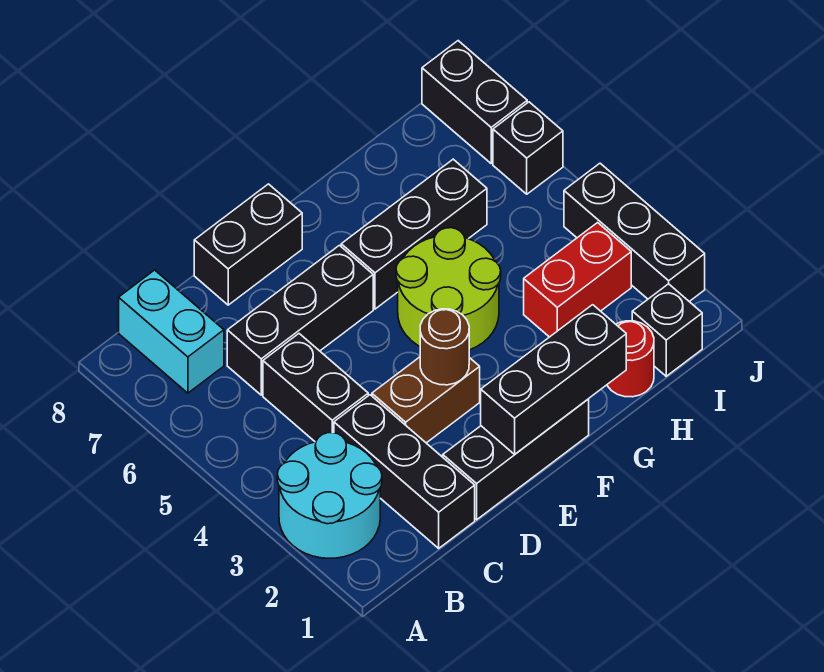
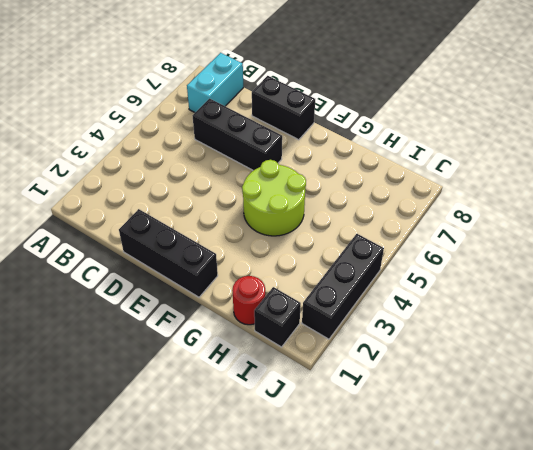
none -> cyan round brick A2:B3 level 1
none -> black brick C1:C3 level 1
none -> black brick C4:C5 level 1

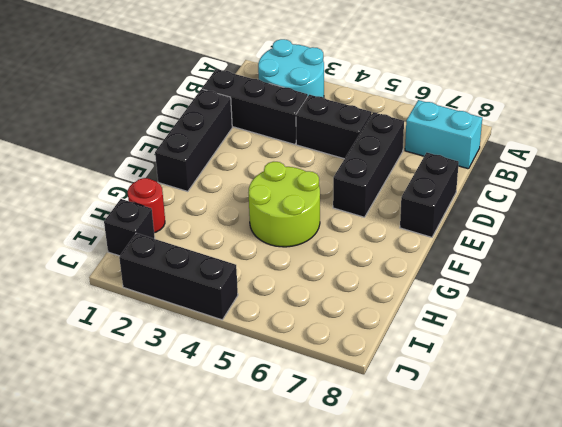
none -> brown brick D3:E3 level 1
none -> black brick F6:H6 level 1
none -> red brick H3:I3 level 1

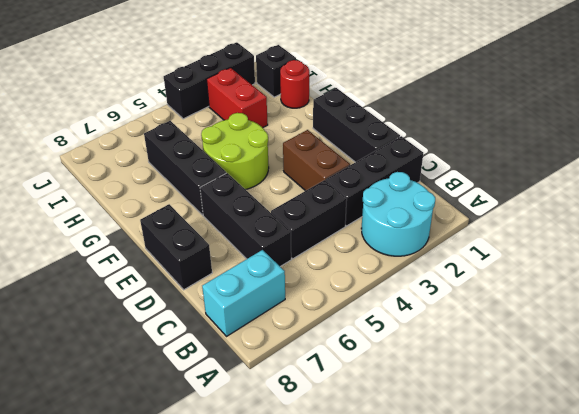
none -> black brick J6 level 1
none -> black brick J7:J8 level 1
none -> black brick E1:G1 level 2

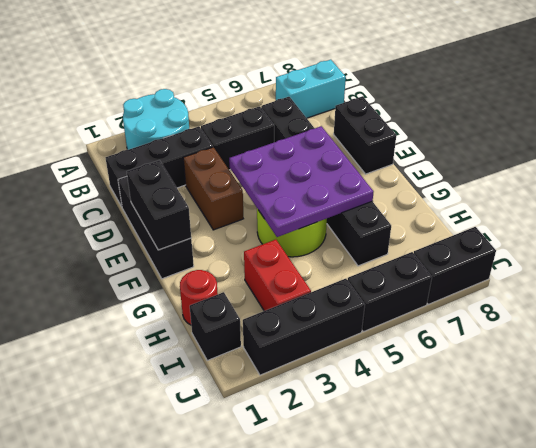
black brick E1:F1 level 2 -> black brick E1:G1 level 2
purple plate E4:G6 level 2 -> none
black brick J5:J6 level 1 -> black brick J6 level 1
none -> brown round brick E3 level 2

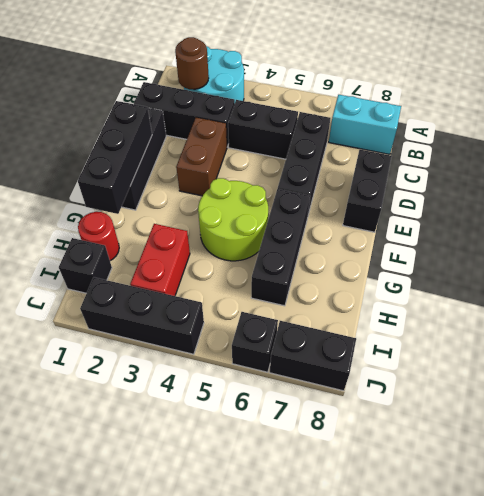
brown round brick B2 level 2 -> brown round brick E3 level 2

